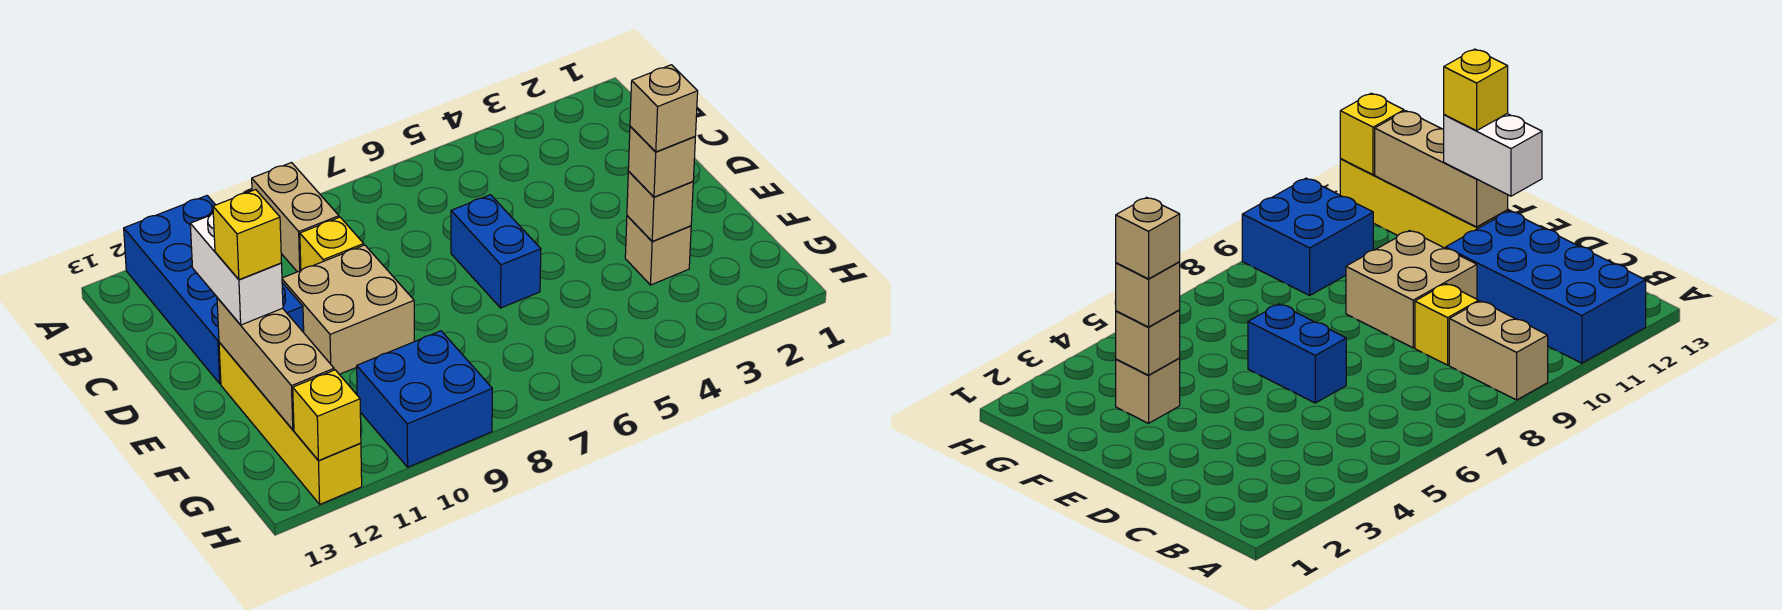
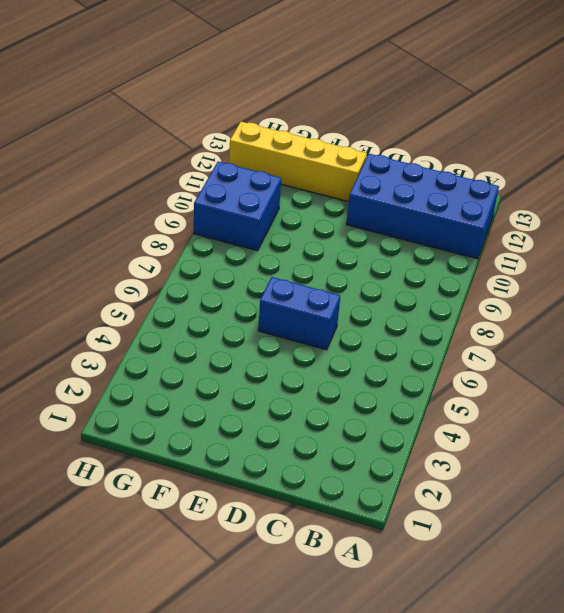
none -> tan brick A9:B9 level 1
none -> yellow brick C9 level 1
none -> tan brick D9:E10 level 1

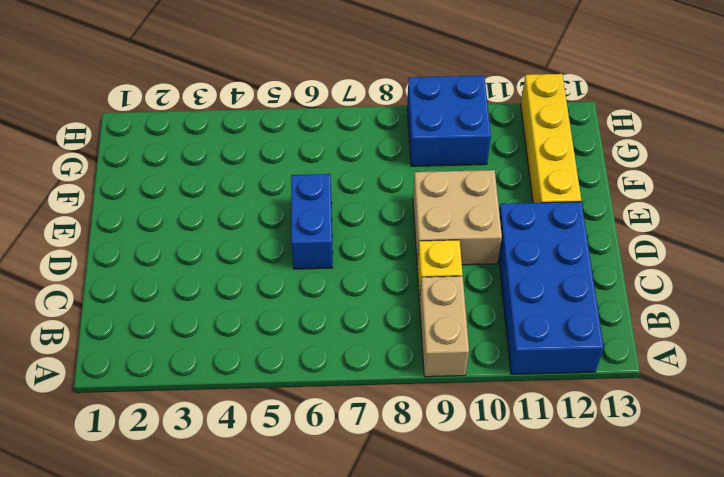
none -> tan brick F3 level 1
none -> tan brick E12:G12 level 2
none -> tan brick F3 level 2

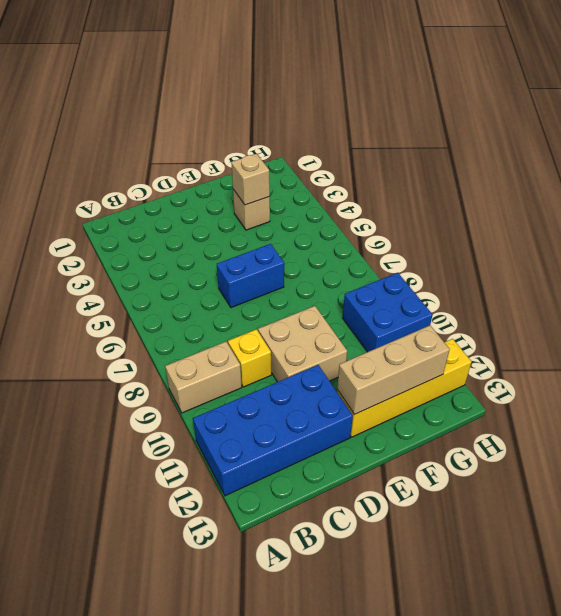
none -> yellow brick H12 level 2
none -> white brick D12:E12 level 3
none -> tan brick F3 level 3

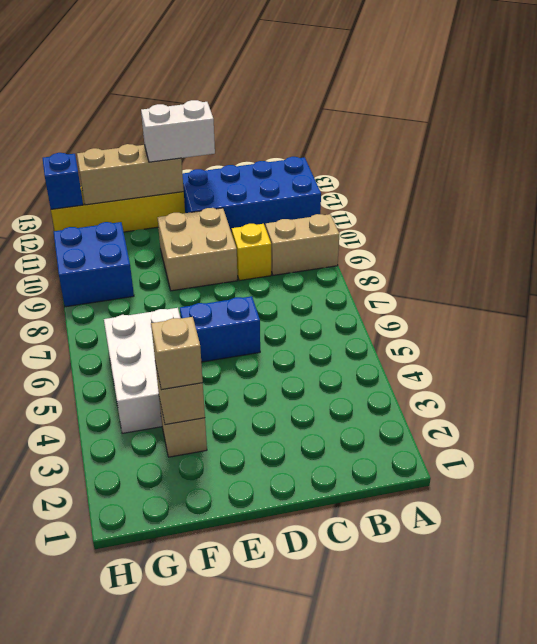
white brick F4:G6 level 1 -> none
blue brick H12 level 2 -> yellow brick H12 level 2
none -> yellow brick E12 level 4
none -> tan brick F3 level 4

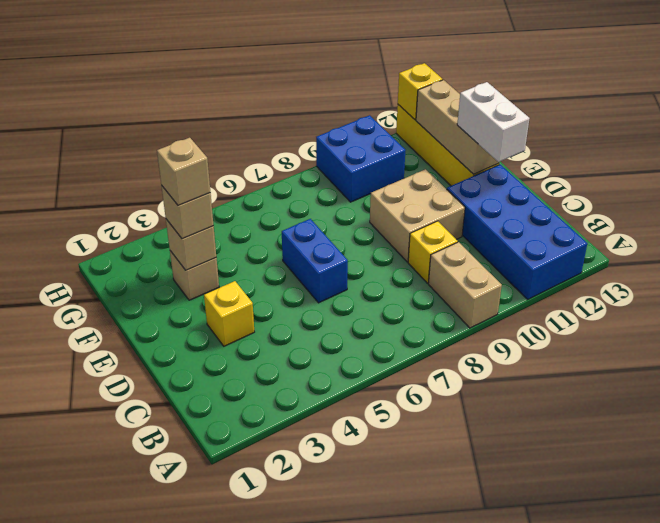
yellow brick D3 level 1 -> yellow brick E12 level 4

